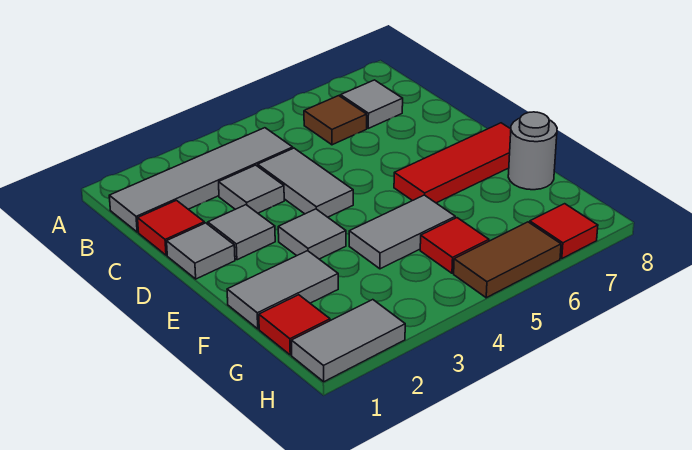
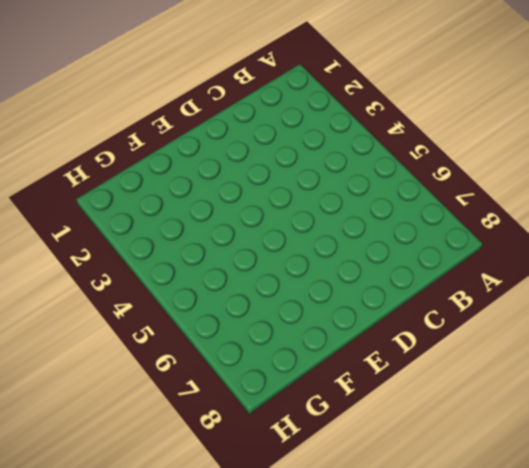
none -> grey tile B1:B4 level 1
none -> brown tile B6 level 1
none -> grey tile B7 level 1

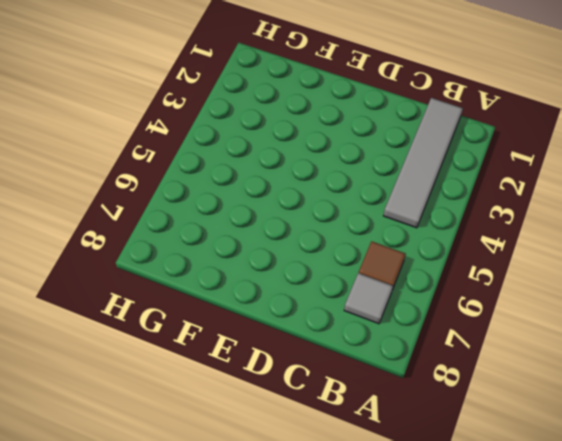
none -> red tile C1 level 1
none -> grey tile C3 level 1
none -> grey tile C4:D4 level 1

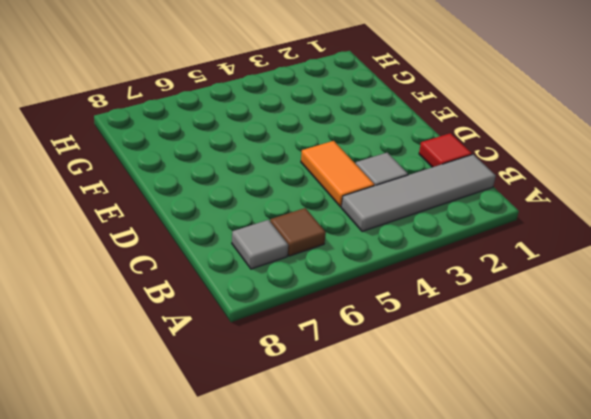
orange tile C4:D4 level 1 -> grey tile C4:D4 level 1
none -> grey tile D1 level 1
none -> grey tile D2 level 1
none -> grey tile E3 level 1

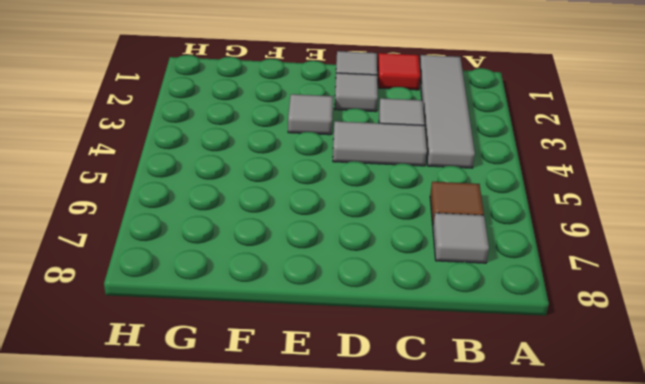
none -> red tile E6:E8 level 1
none -> grey tile F1:F2 level 1
none -> grey tile F4:F5 level 1

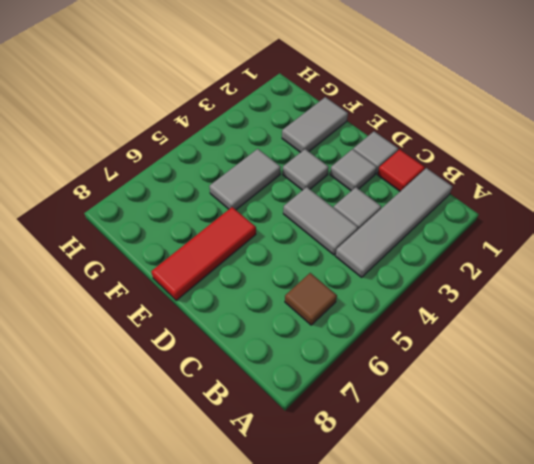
none -> grey tile B7 level 1
none -> grey round brick F8 level 1
none -> red tile G1 level 1

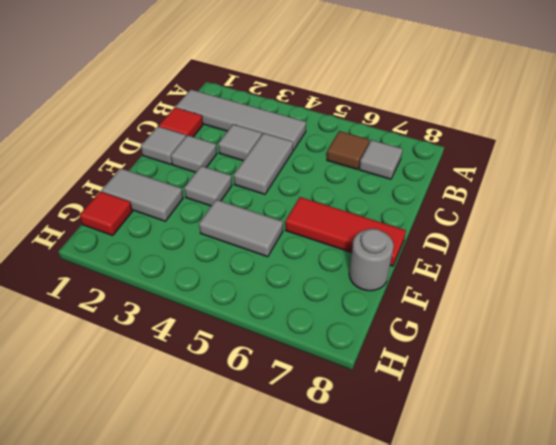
none -> red tile G5 level 1
none -> grey tile H1:H2 level 1
none -> brown tile H5:H6 level 1

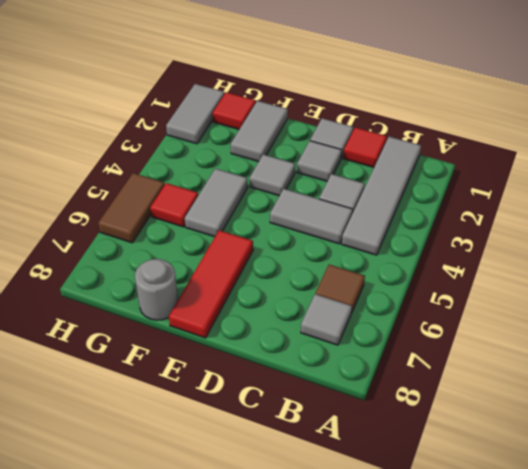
none -> red tile H7 level 1

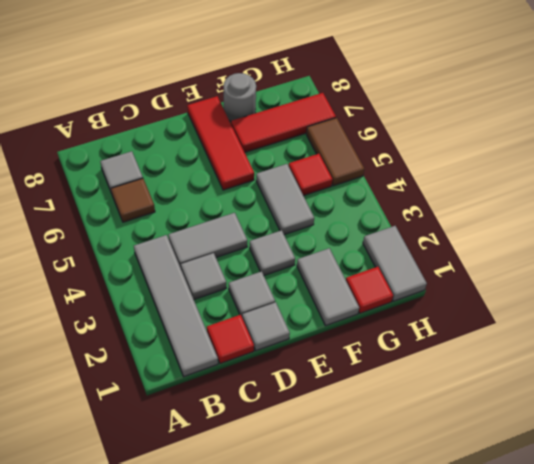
red tile F7:H7 level 1 -> red tile H7 level 1

